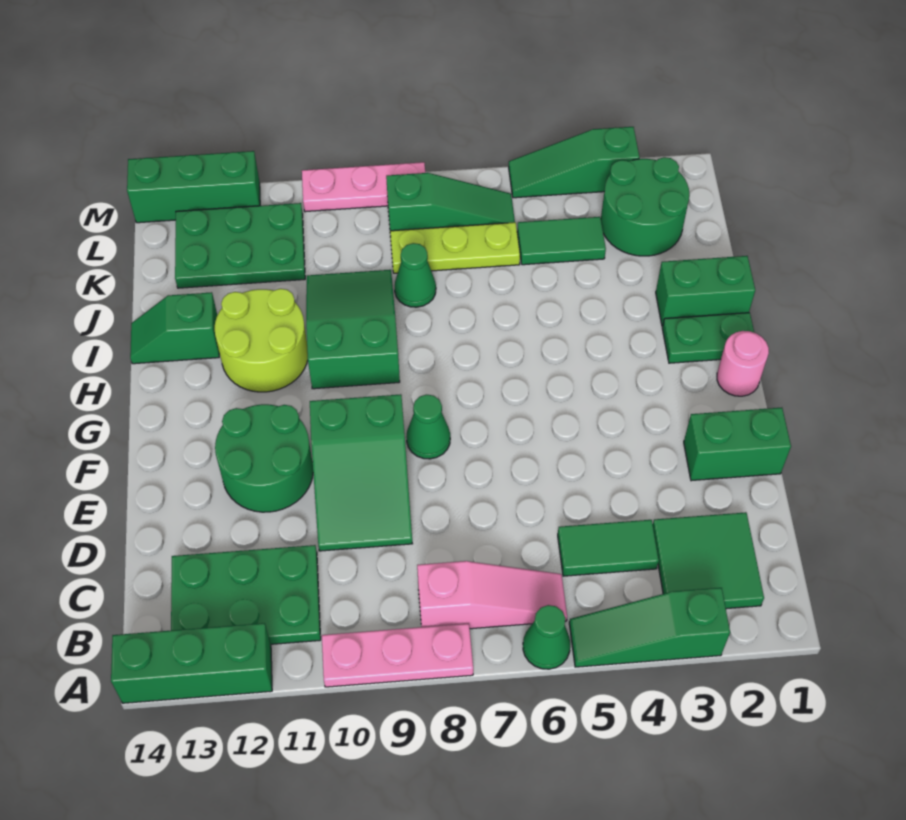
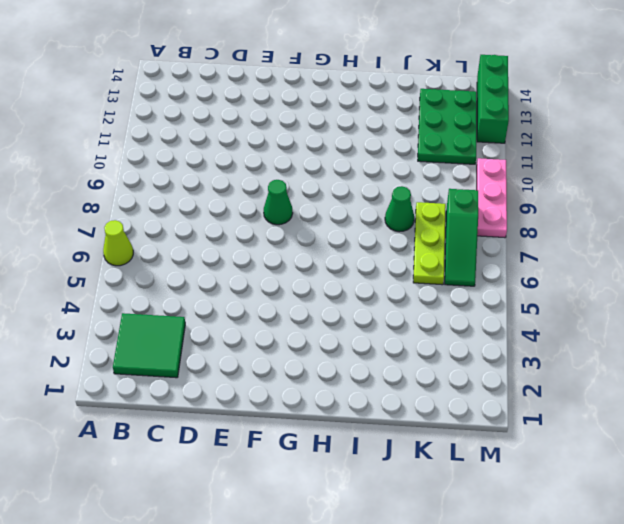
lime cone A6 level 1 -> green cone A6 level 1
none -> green slope A3:A5 level 1 top 3
none -> pink plate A8:A10 level 1
none -> green brick A12:A14 level 1

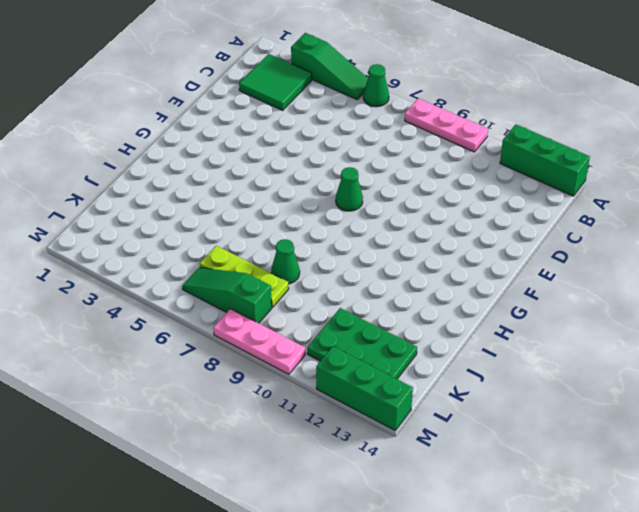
none -> pink slope B6:B8 level 1 top 8
none -> green plate B11:C13 level 1
none -> green tile C4:C5 level 1

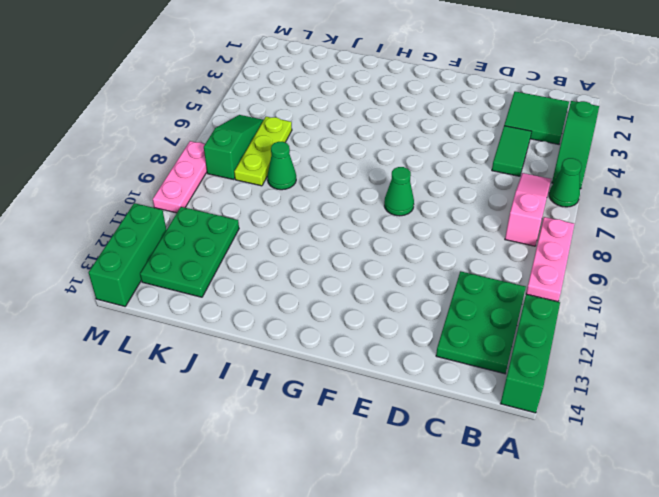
none -> green slope D9:F10 level 1 top F
none -> green brick E1:E2 level 1
none -> green round brick E11:F12 level 1

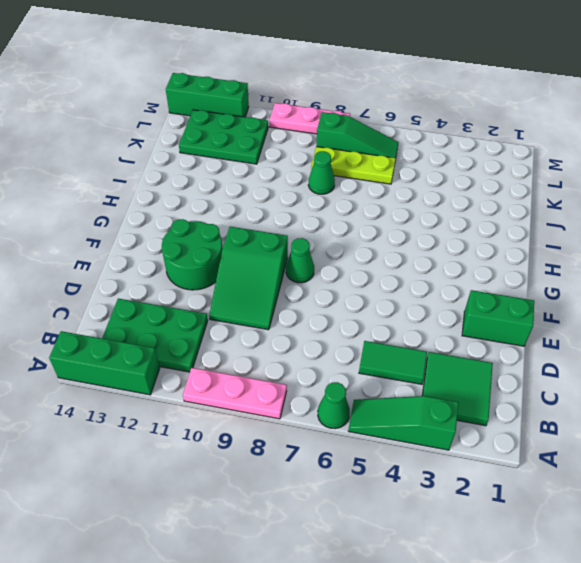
none -> pink slope B6:B8 level 1 top 8
none -> pink round brick G1 level 1
none -> green plate H1:H2 level 1

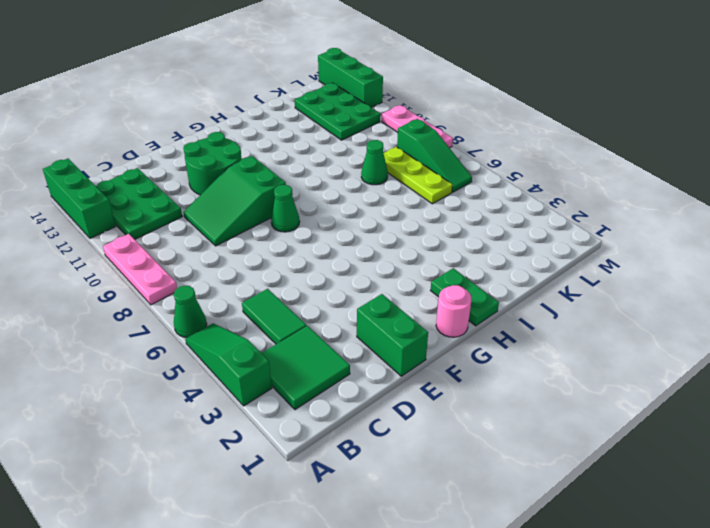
none -> pink slope B6:B8 level 1 top 8
none -> green slope H9:J10 level 1 top H
none -> lime round brick H11:I12 level 1

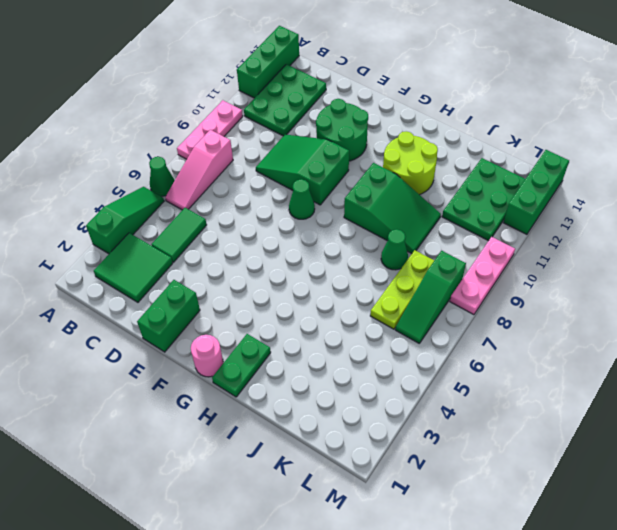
none -> green brick I1:I2 level 1
none -> green slope I13:I14 level 1 top 13
none -> green round brick K2:L3 level 1

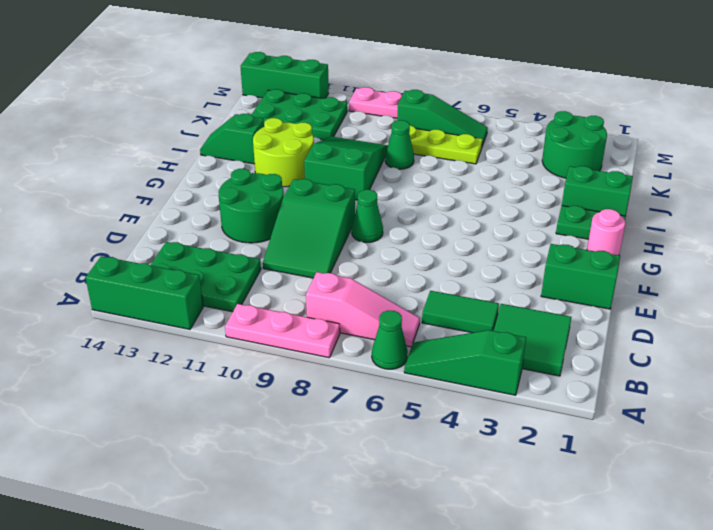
none -> green tile K4:K5 level 1
none -> green slope M3:M5 level 1 top 3

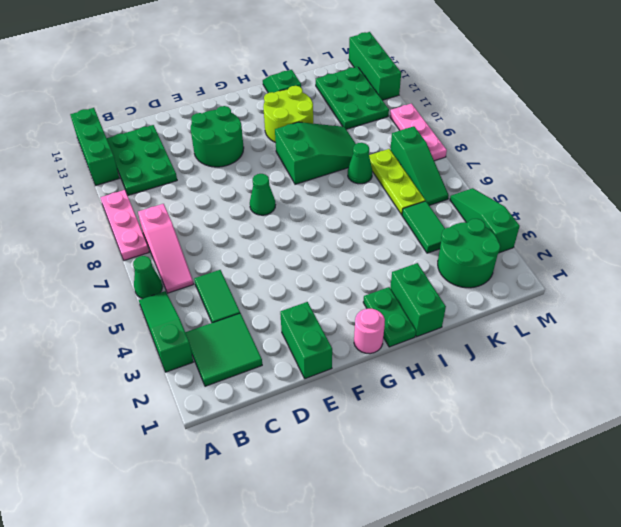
none -> green slope D9:F10 level 1 top F

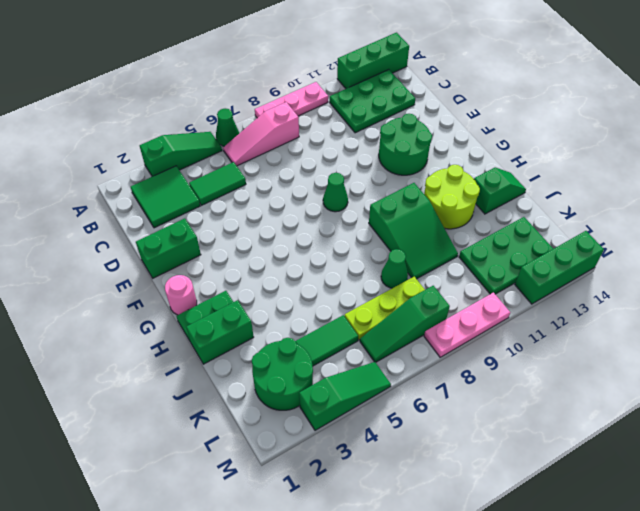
none -> green slope D9:F10 level 1 top F

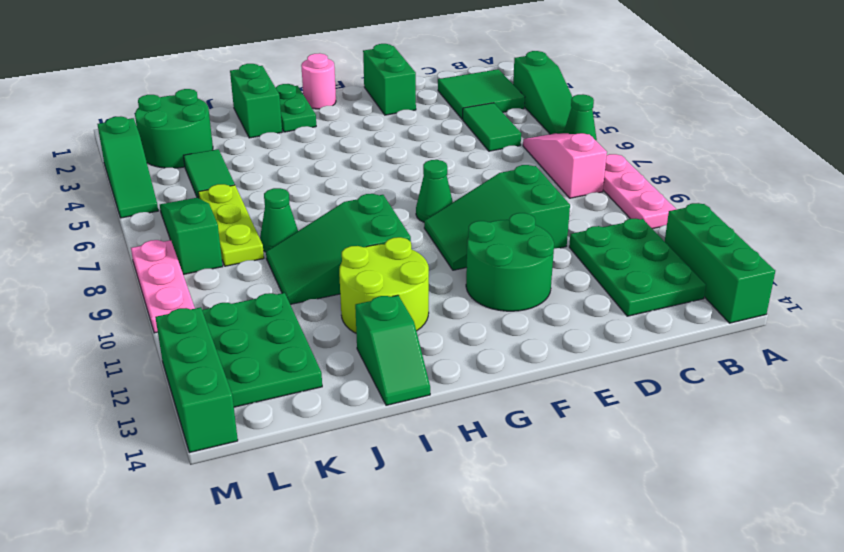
green slope D9:F10 level 1 top D -> green slope D9:F10 level 1 top F

